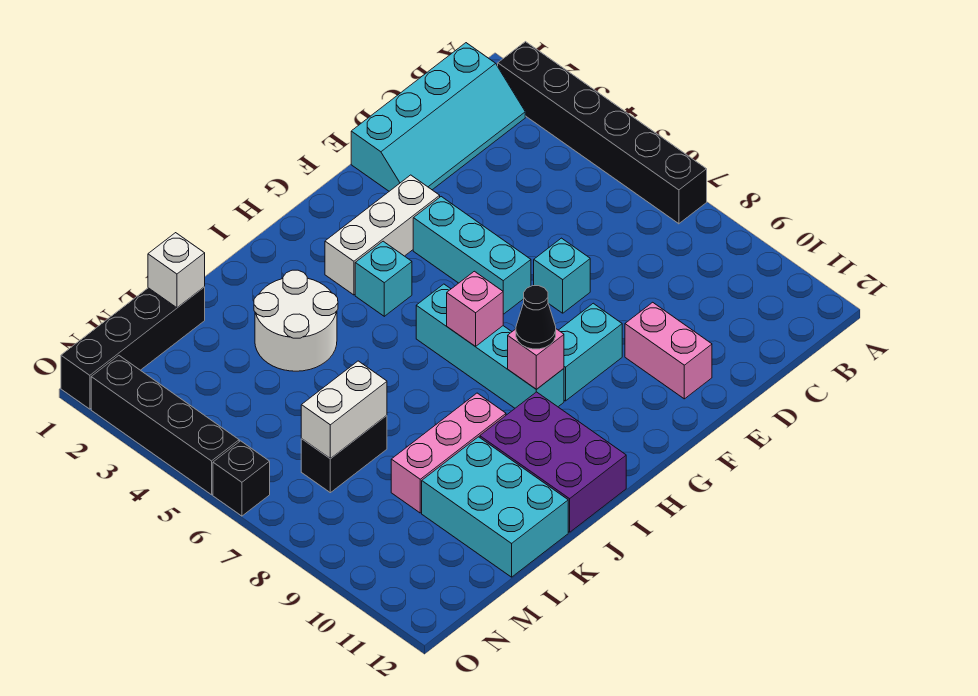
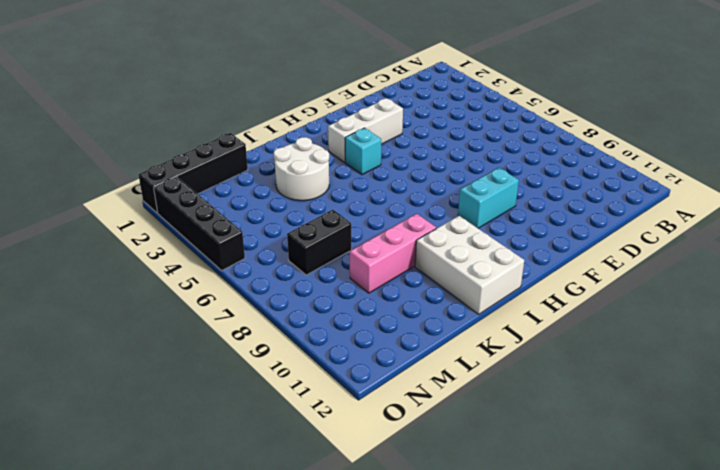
white brick I10:J12 level 1 -> purple brick I10:J12 level 1
none -> black brick A2:A7 level 1
none -> cyan slope B1:E2 level 1 top 1
none -> cyan brick E7 level 1

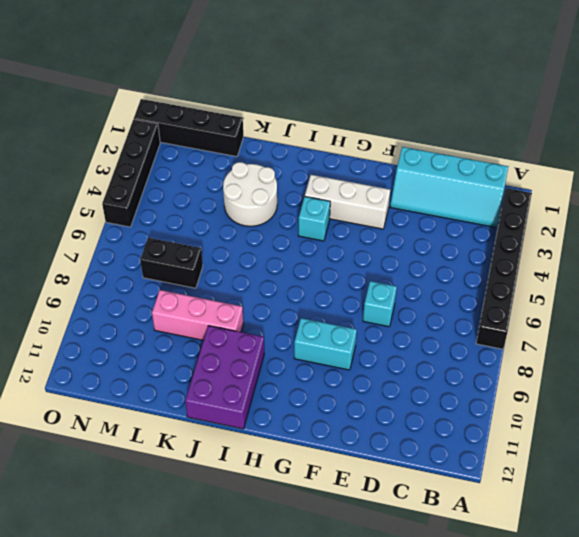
none -> pink brick E10:E11 level 1
none -> cyan brick F4:F6 level 1
none -> cyan brick H6:H9 level 1

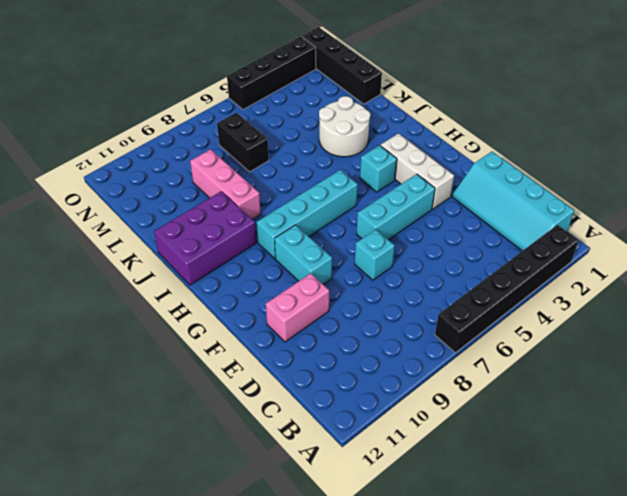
none -> cyan brick K10:L12 level 1
none -> black brick O6 level 1
none -> pink brick H7 level 2

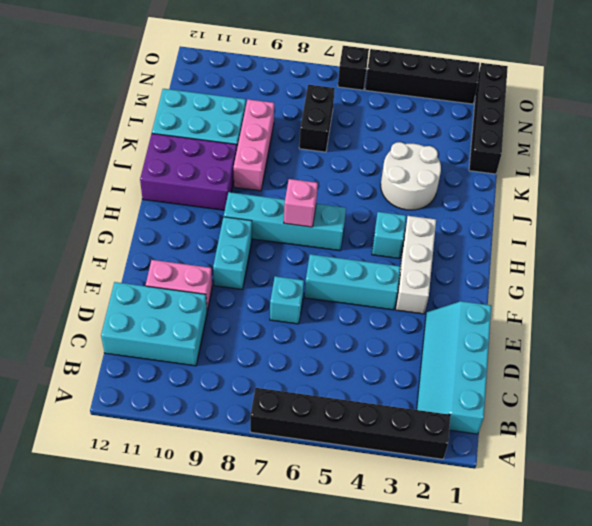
cyan brick C10:D12 level 1 -> none
none -> pink brick H9 level 2
none -> white brick L1 level 2
none -> white brick L7:M7 level 2

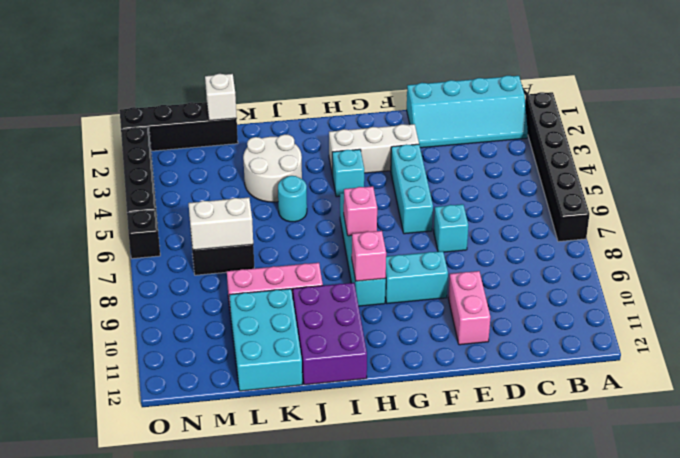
cyan round brick J5 level 1 -> none
none -> black cone H9 level 3

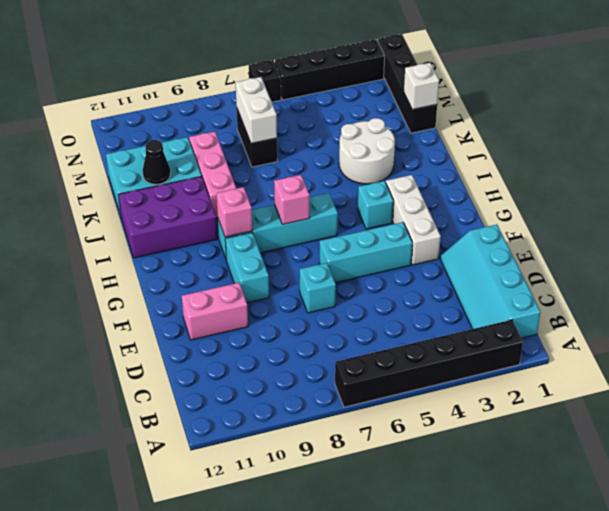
black cone K11 level 2 -> black cone H9 level 3

